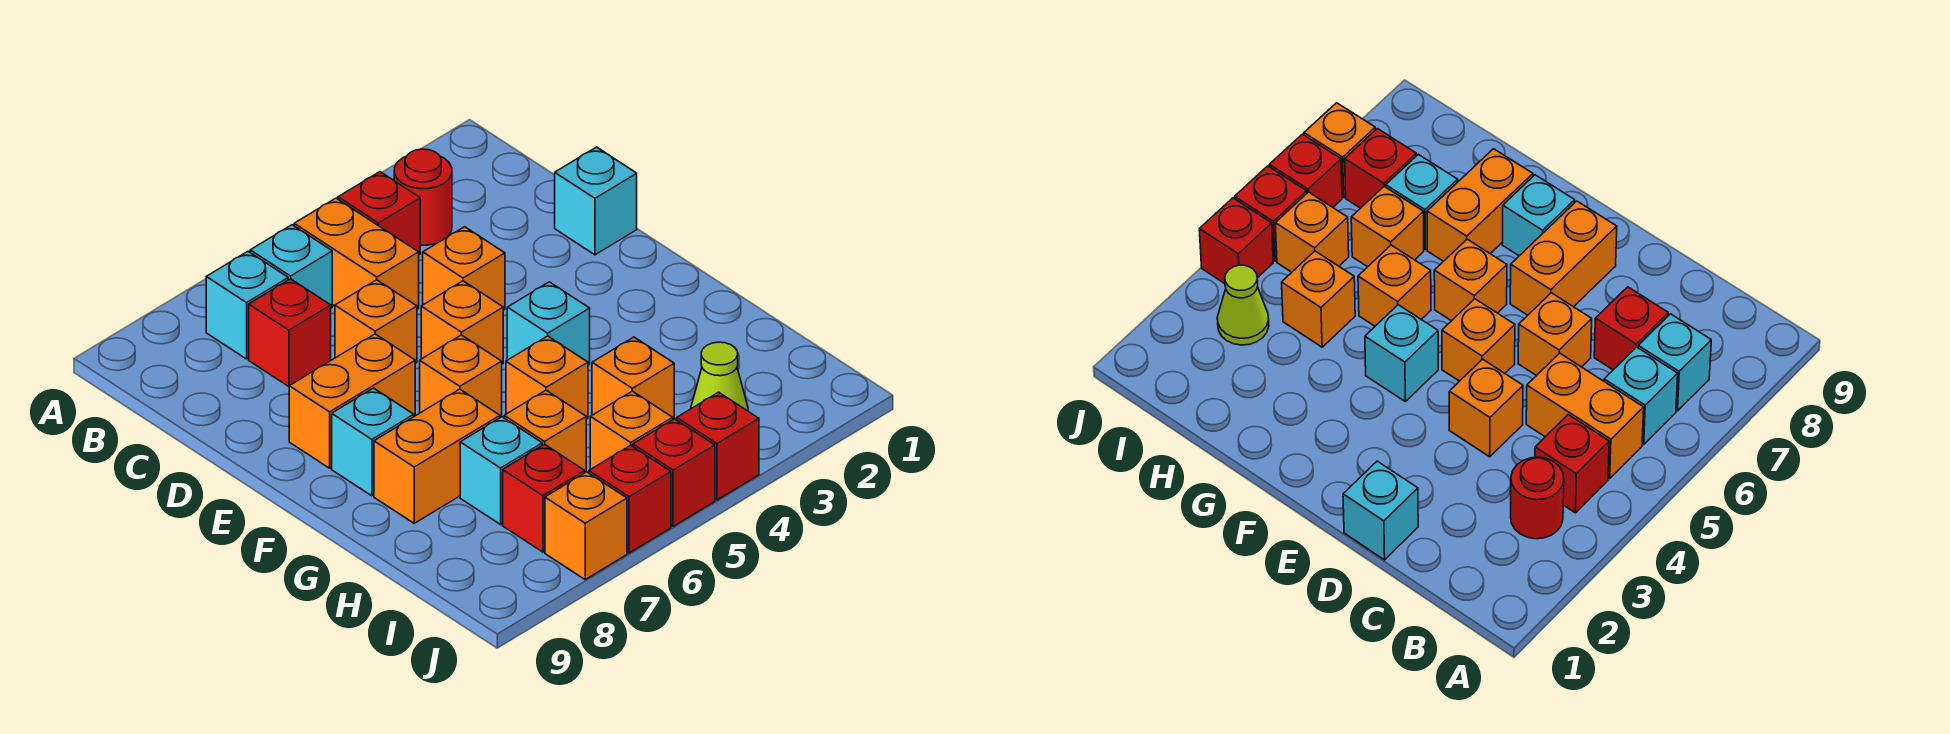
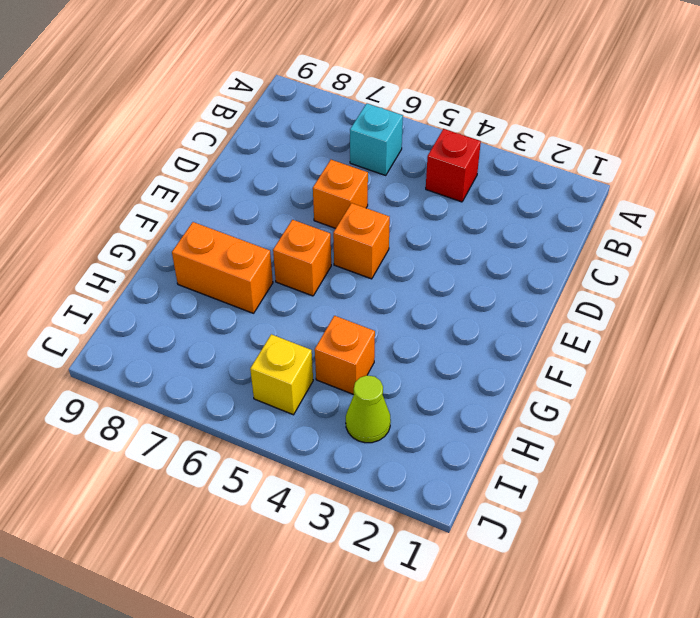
yellow brick I5 level 1 -> orange brick I5 level 1
none -> red round brick B3 level 1
none -> orange brick B5:C5 level 1
none -> cyan brick B7 level 1

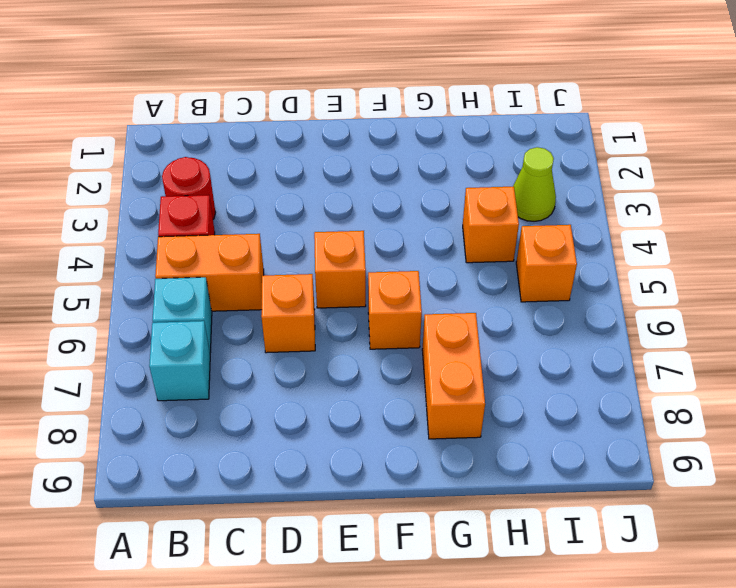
none -> red brick C7 level 1
none -> cyan brick D1 level 1
none -> orange brick D4 level 1

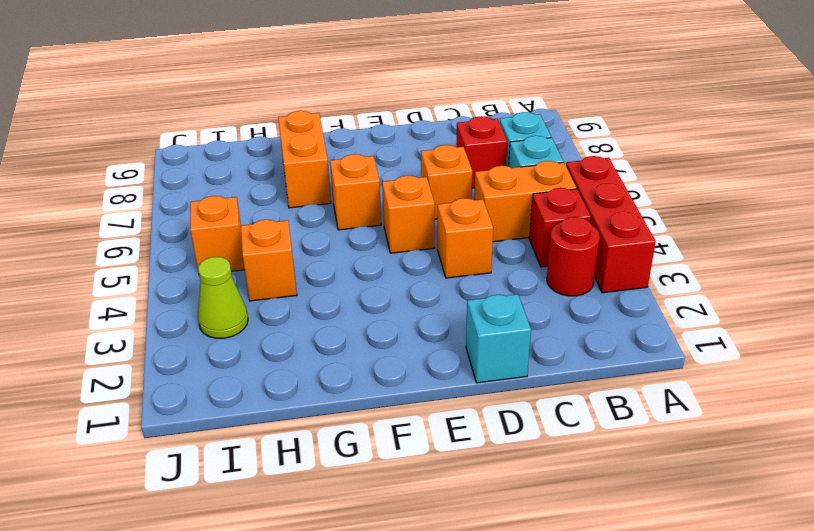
red brick A3:A5 level 1 -> none
none -> orange brick E7:E8 level 1
none -> cyan brick F4 level 1
none -> cyan brick F8 level 1

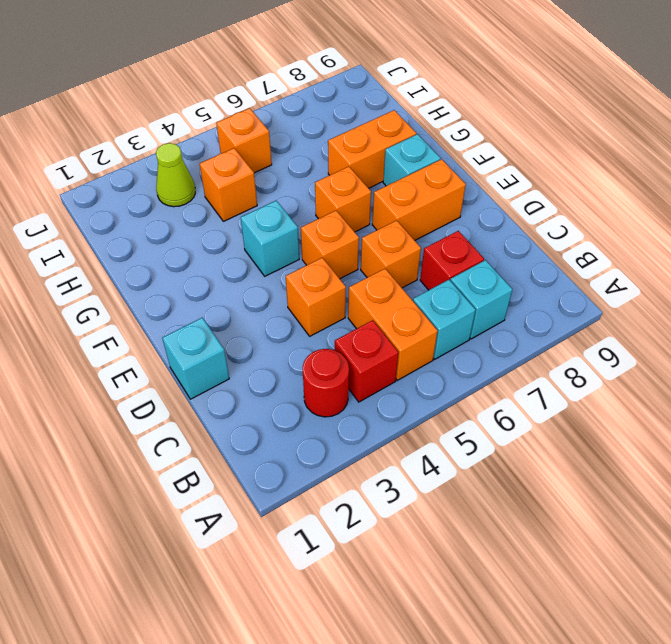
none -> orange brick G5 level 1
none -> orange brick H6 level 1
none -> cyan brick H7 level 1

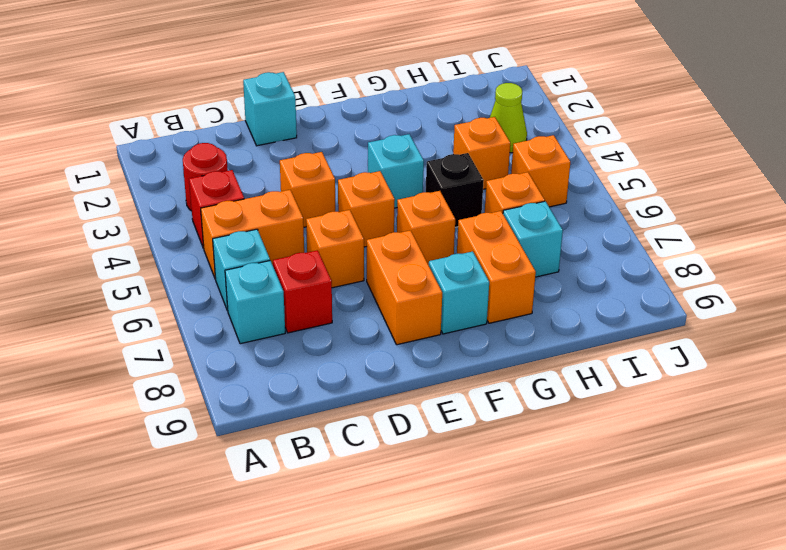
black brick G5 level 1 -> orange brick G5 level 1
none -> red brick I7 level 1
none -> red brick J4 level 1
none -> red brick J5 level 1

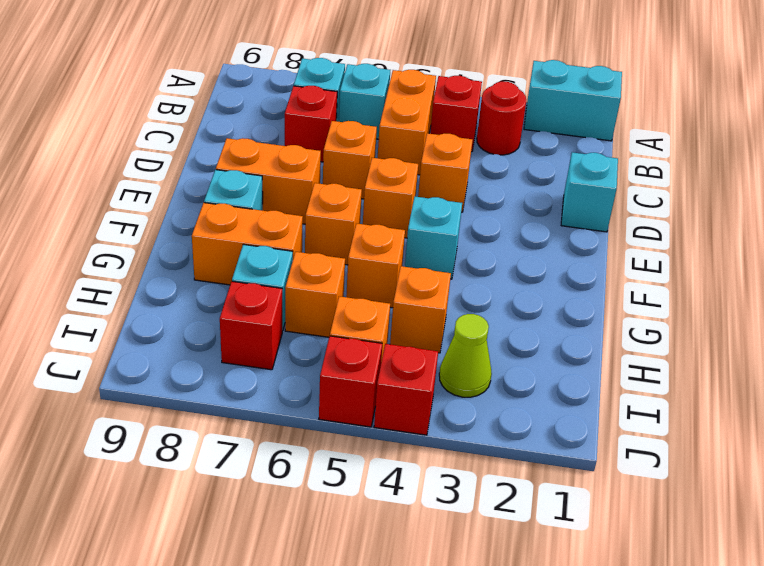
cyan brick A1:A2 level 1 -> none
none -> red brick J6 level 1
none -> orange brick J7 level 1

